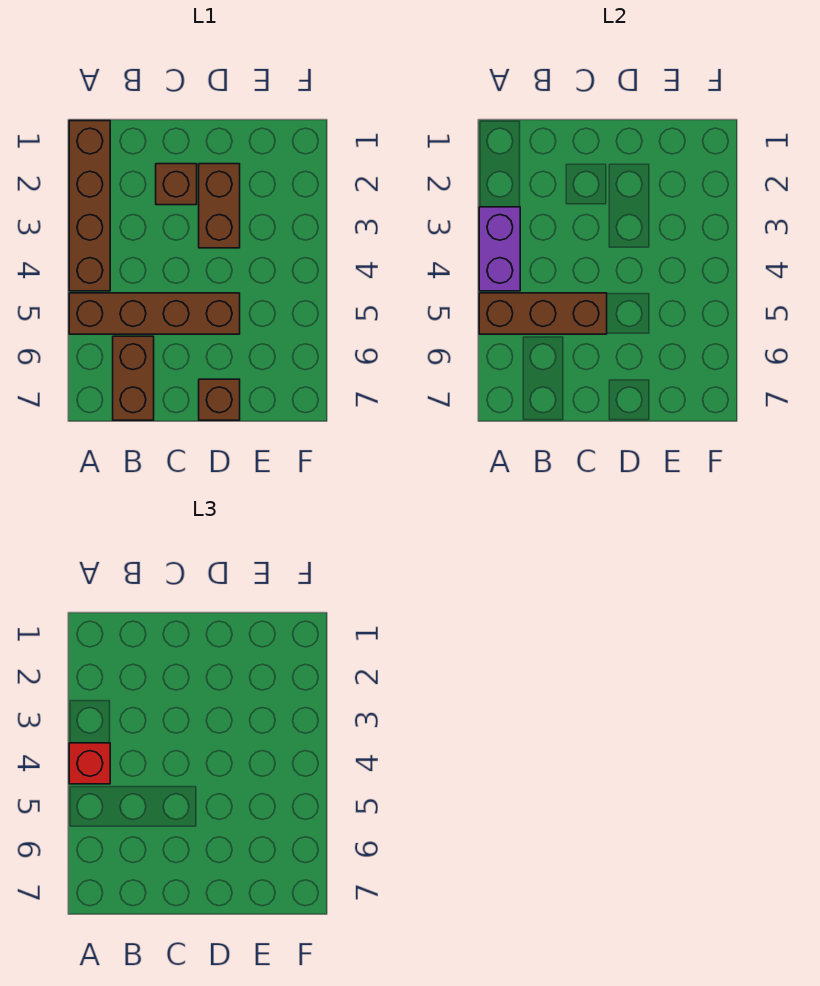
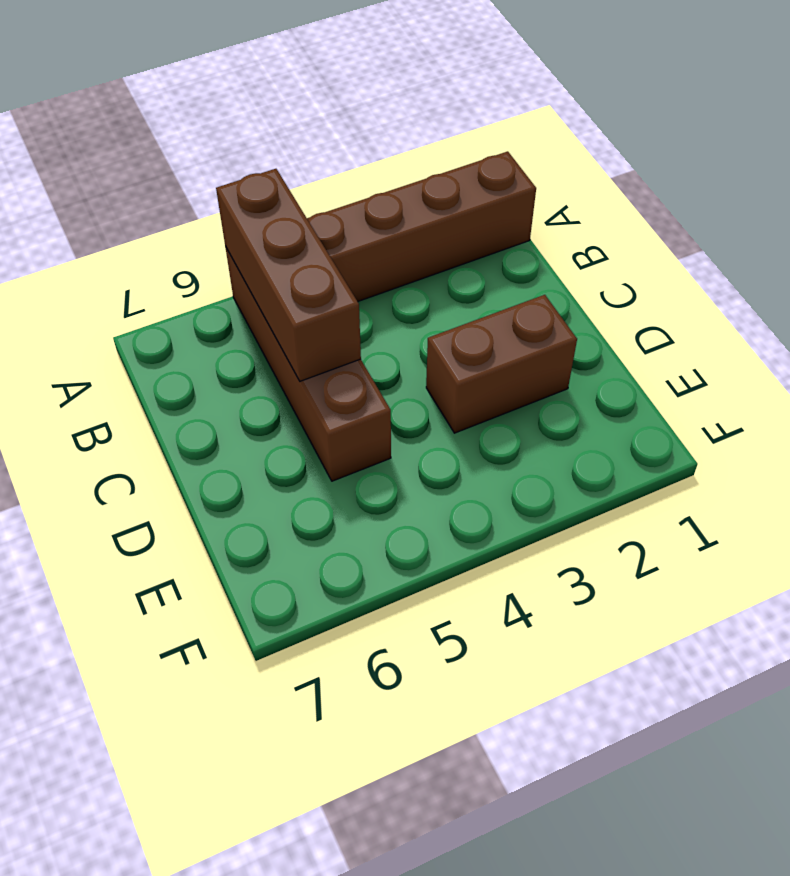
none -> brown brick B6:B7 level 1
none -> brown brick C2 level 1

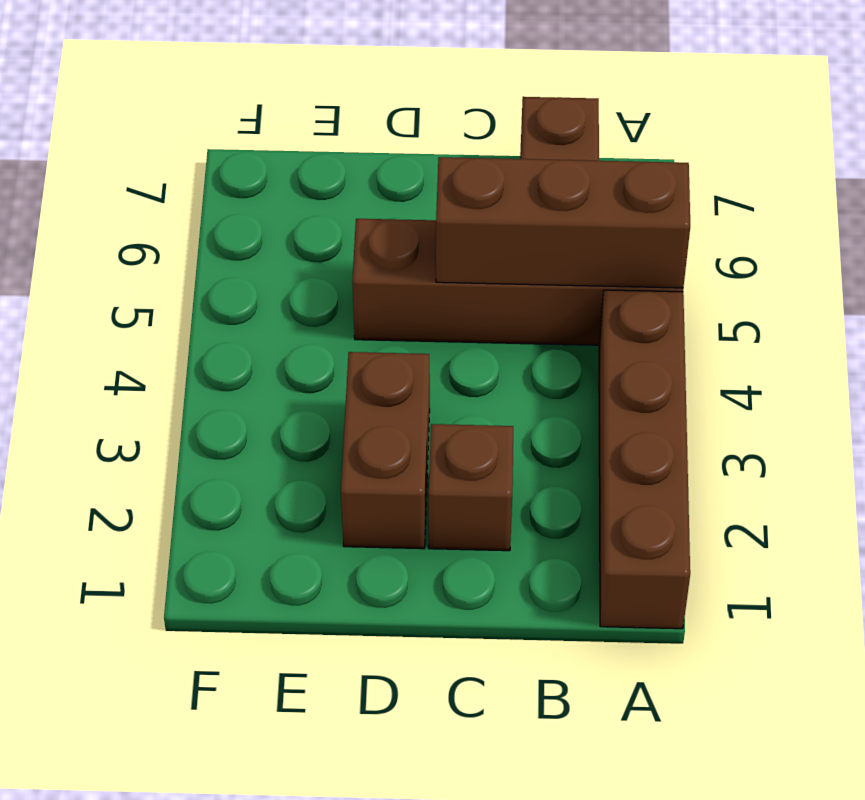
none -> brown brick D7 level 1
none -> purple brick A3:A4 level 2

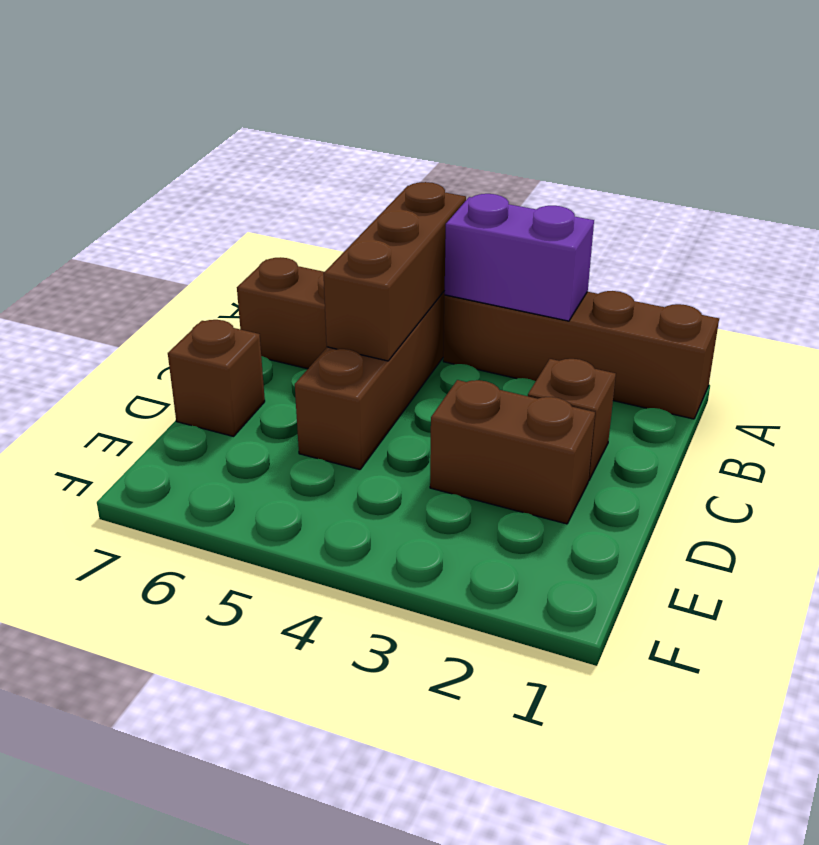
none -> red brick A4 level 3

